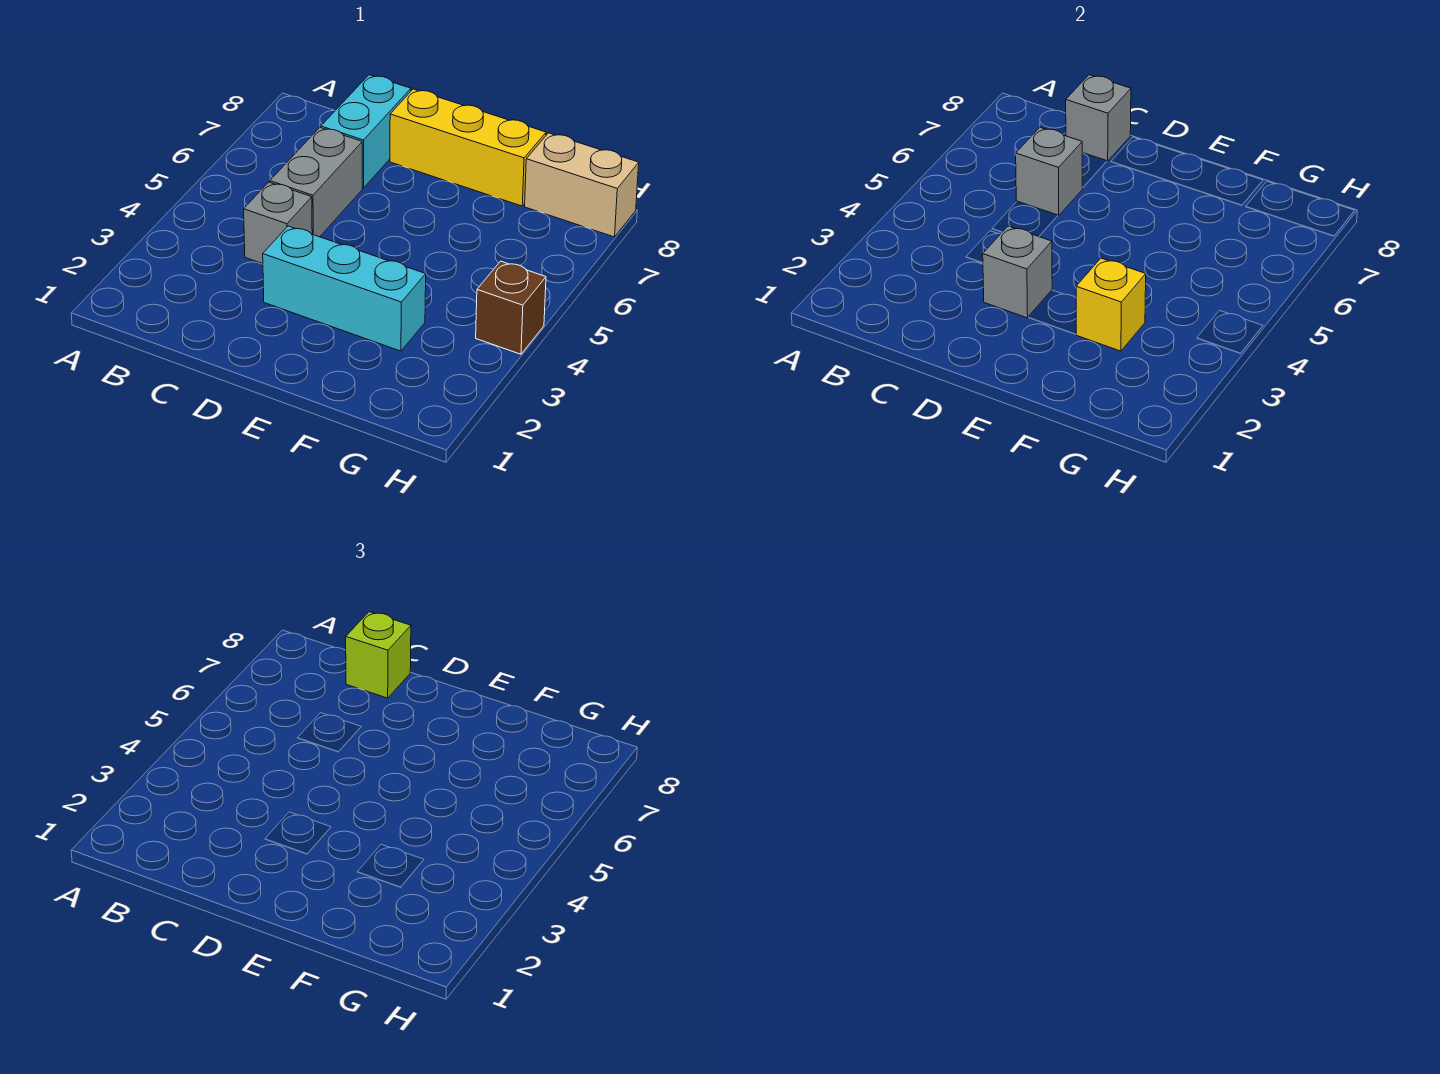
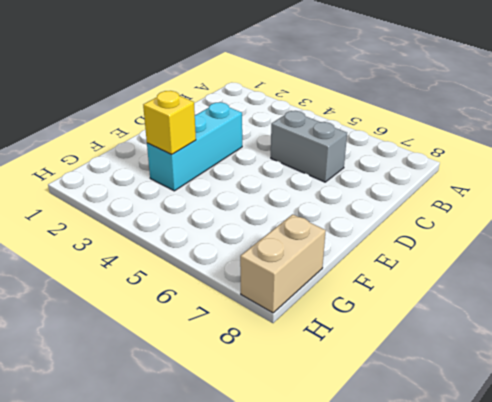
none -> grey brick C4 level 1
none -> cyan brick C7:C8 level 1
none -> yellow brick D8:F8 level 1

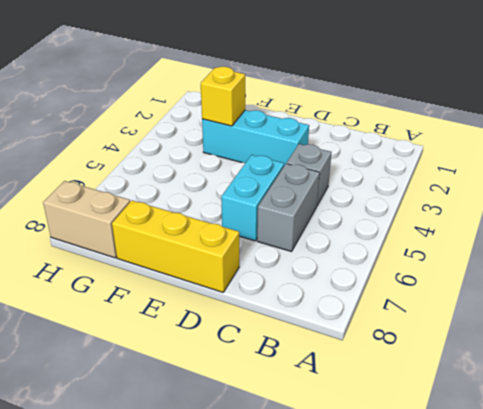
cyan brick D5:D6 level 1 -> cyan brick C7:C8 level 1
none -> brown brick H4 level 1
none -> grey brick C6 level 2
none -> grey brick C8 level 2

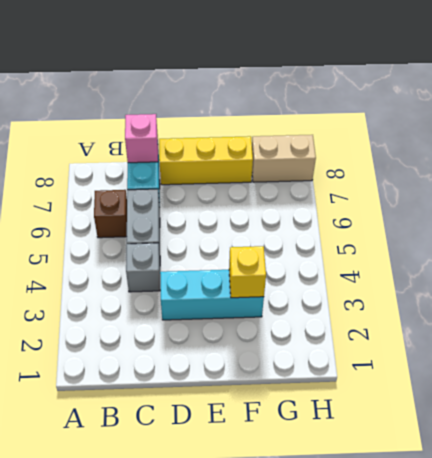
brown brick B6 level 1 -> brown brick H4 level 1
pink brick C8 level 2 -> grey brick C8 level 2
none -> grey brick C6 level 2
none -> grey brick D3 level 2
none -> lime brick C8 level 3

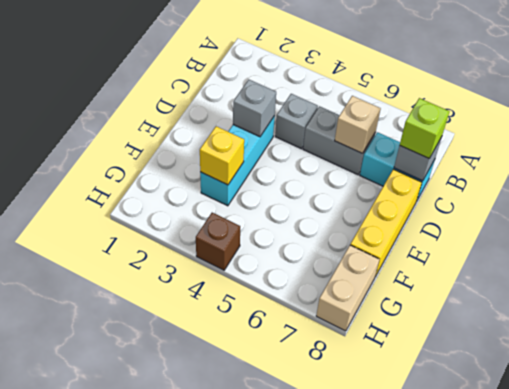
tan brick C6 level 2 -> grey brick C6 level 2

